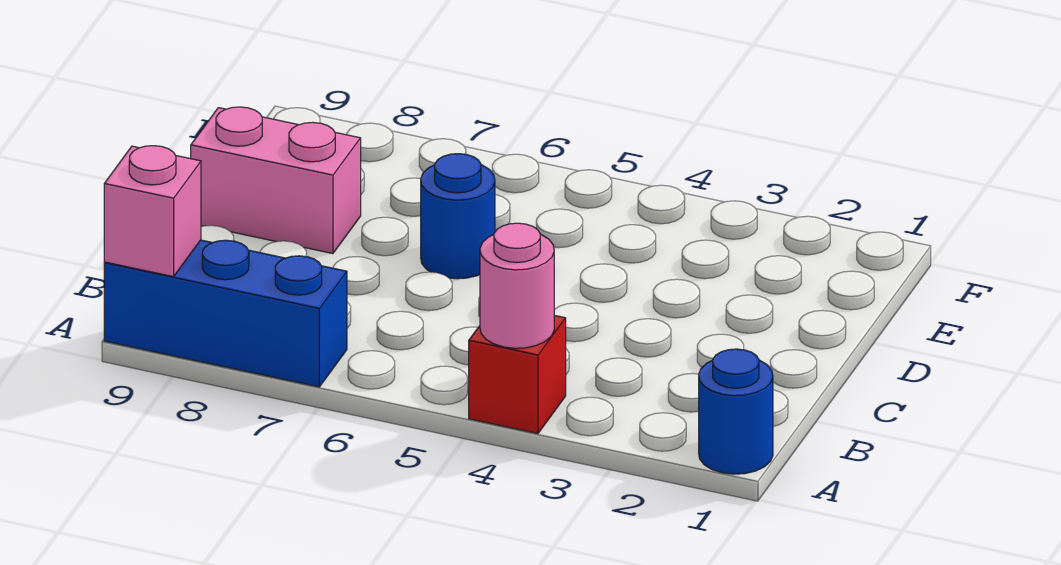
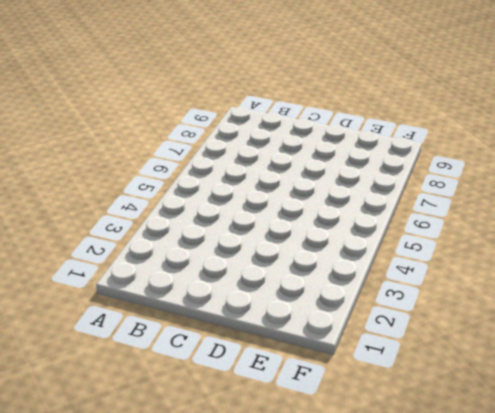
none -> blue round brick A1 level 1
none -> red brick A4 level 1

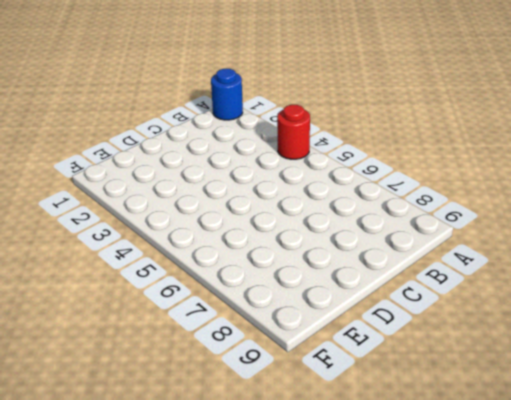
red round brick A4 level 1 -> red brick A4 level 1
none -> blue brick A7:A9 level 1
none -> blue round brick D6 level 1

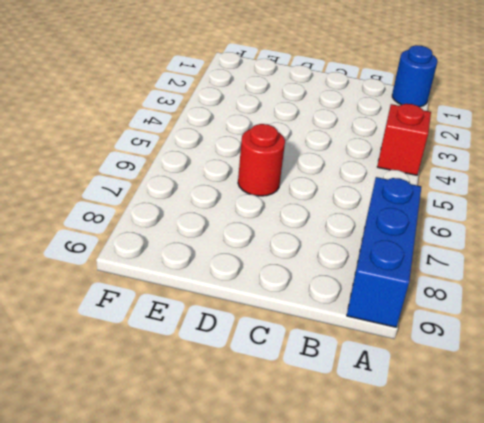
red round brick D6 level 1 -> blue round brick D6 level 1
none -> pink brick D8:D9 level 1
none -> pink round brick A4 level 2

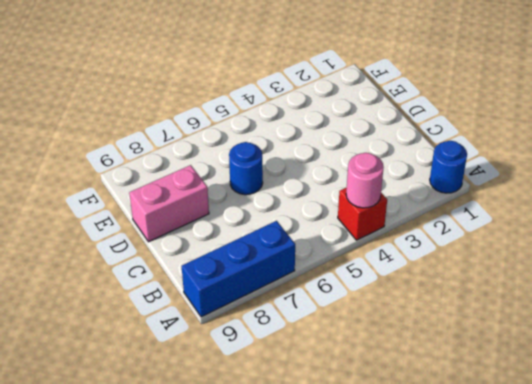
none -> pink brick A9 level 2

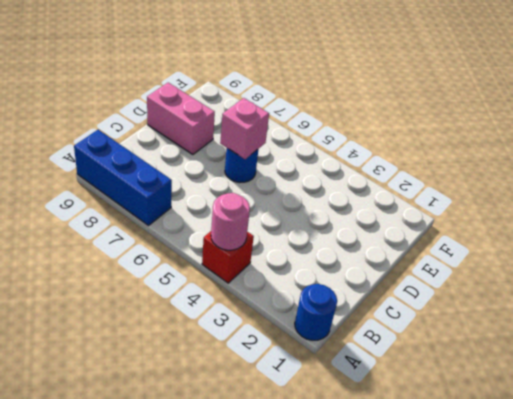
pink brick D6 level 2 -> pink brick A9 level 2

